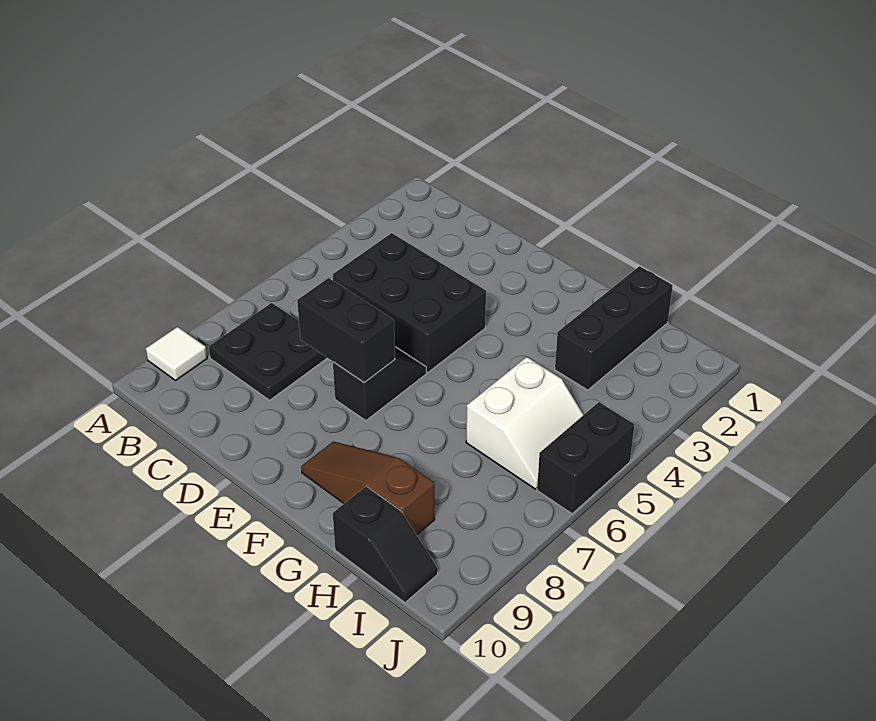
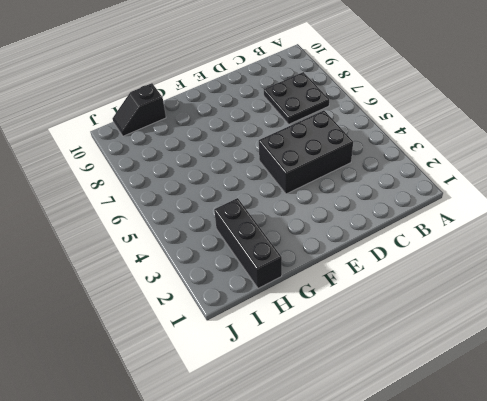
none -> white tile A9 level 1
none -> black slope E6:E7 level 1 top 7

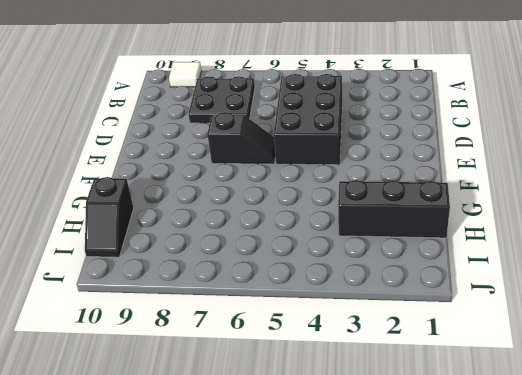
none -> brown slope F9:H9 level 1 top H
none -> white slope H5:I6 level 1 top H

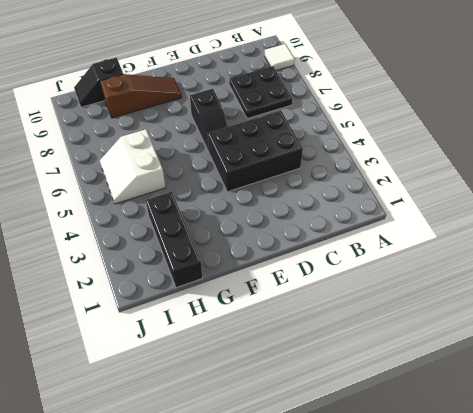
none -> black brick J5:J6 level 1
none -> black brick D7:E7 level 2

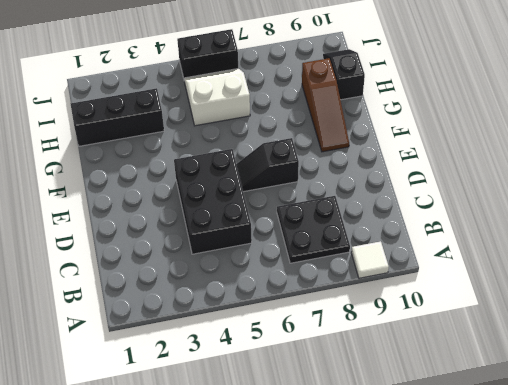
none -> black brick D7:E7 level 2

